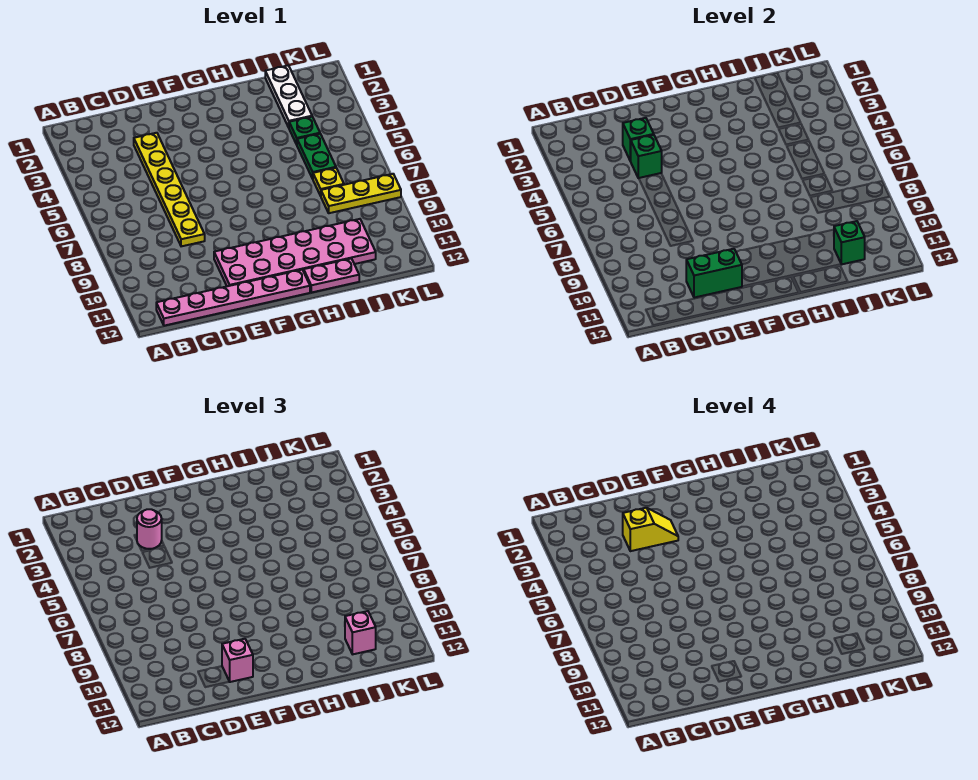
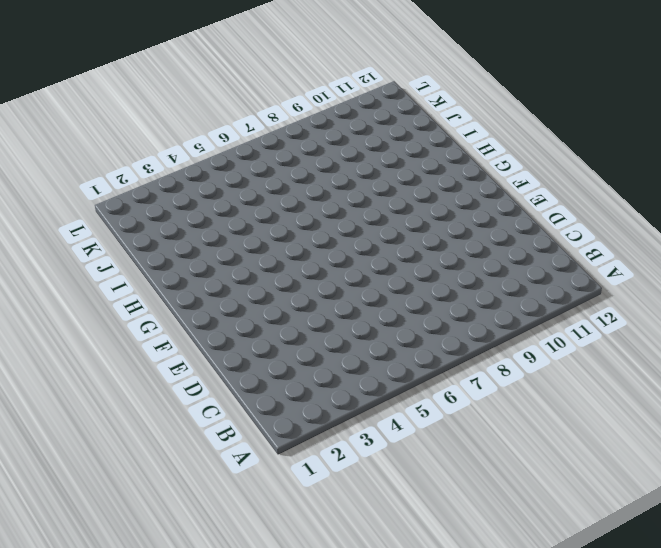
none -> pink plate B12:G12 level 1
none -> yellow plate D3:D8 level 1
none -> pink plate E10:J11 level 1

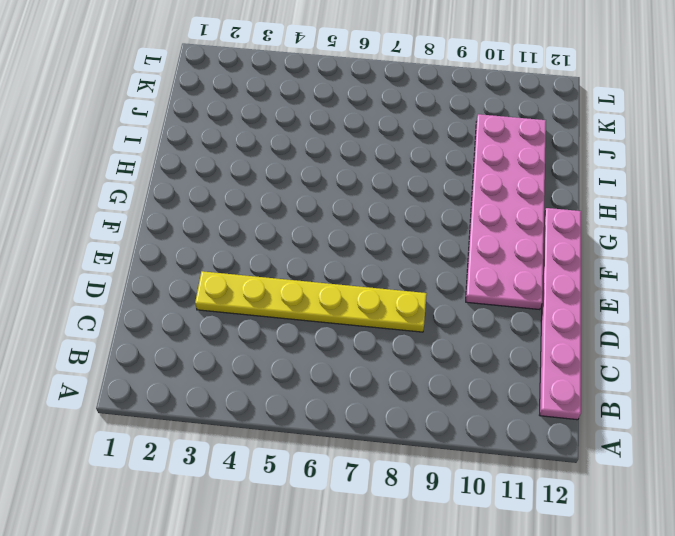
none -> pink plate H12:I12 level 1
none -> white plate J1:J3 level 1
none -> green plate J4 level 1

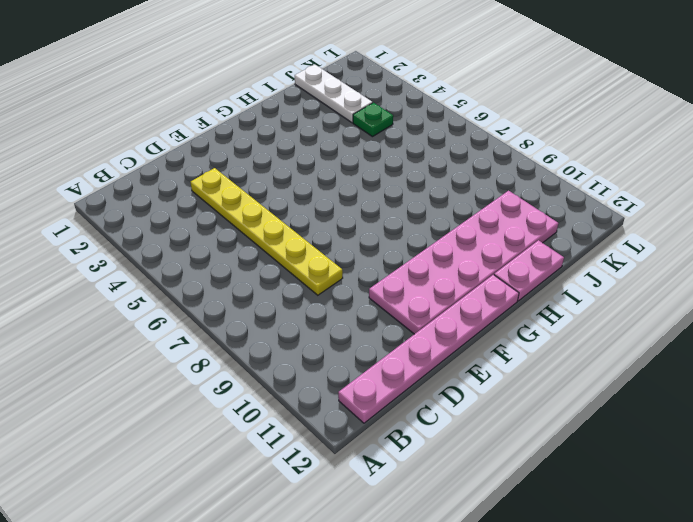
none -> green plate J5:J6 level 1
none -> yellow plate J7 level 1
none -> yellow plate J8:L8 level 1

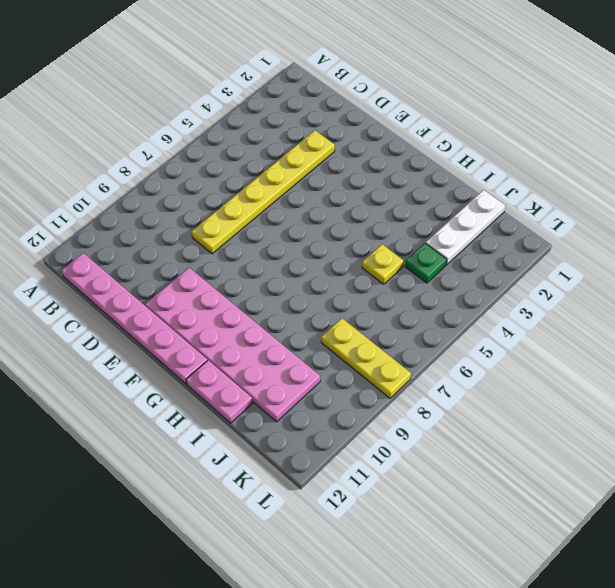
yellow plate I5 level 1 -> yellow plate J7 level 1
none -> green plate J5:J6 level 1
none -> green brick D3 level 2
none -> green brick D4 level 2

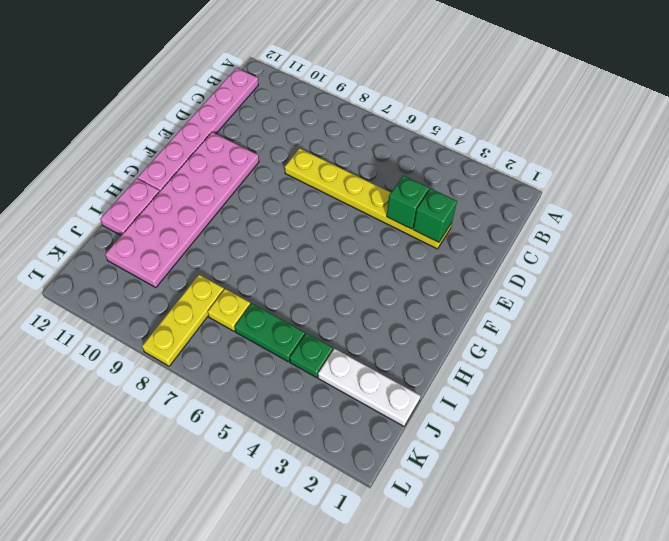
none -> green brick D11:E11 level 2
none -> green brick J11 level 2
none -> pink round brick D3 level 3

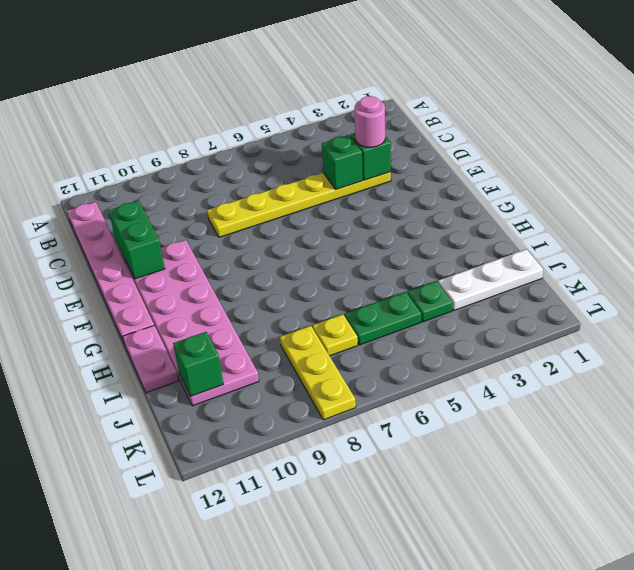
none -> pink brick E11 level 3
none -> pink brick J11 level 3
none -> yellow slope D3:E3 level 4 top D

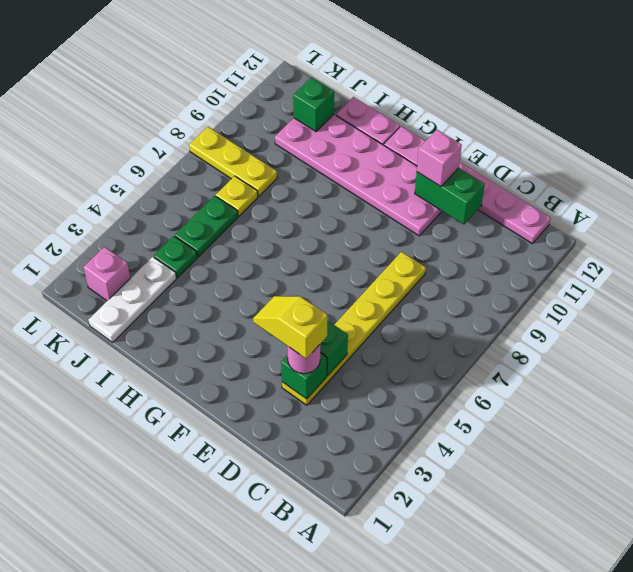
pink brick K2 level 1 -> pink brick J11 level 3

